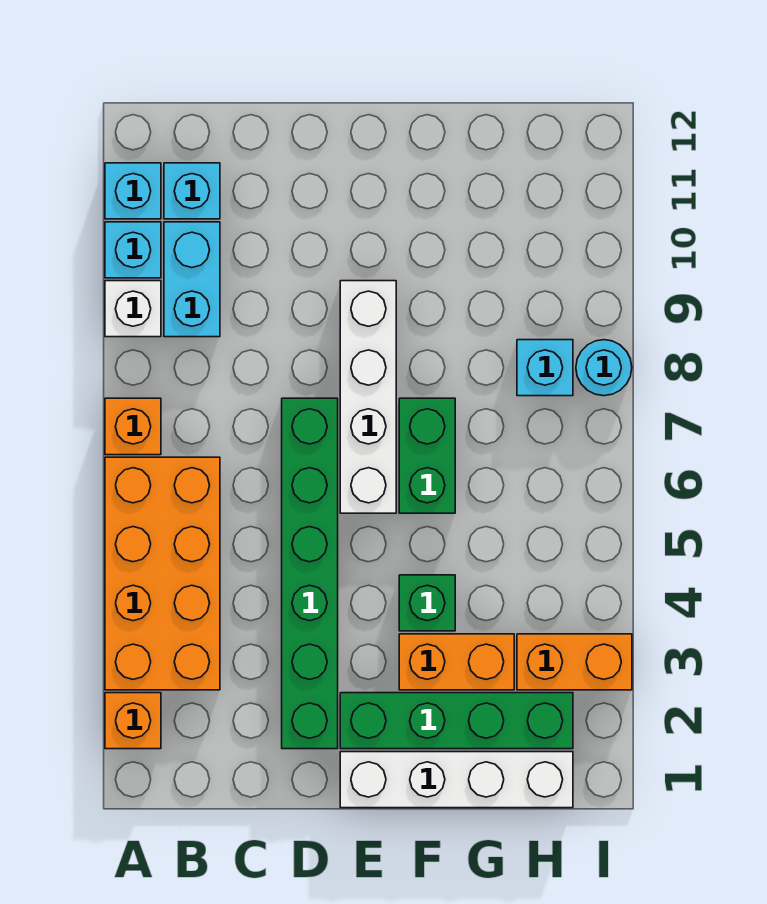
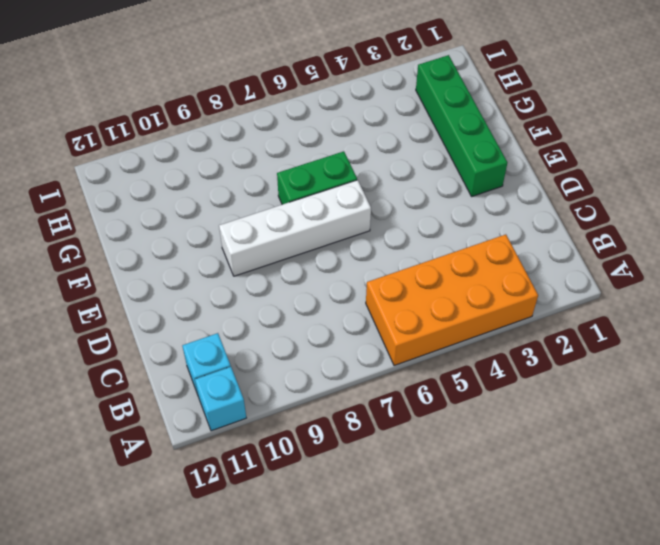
none -> orange brick A2 level 1
none -> orange brick A7 level 1
none -> white brick A9 level 1

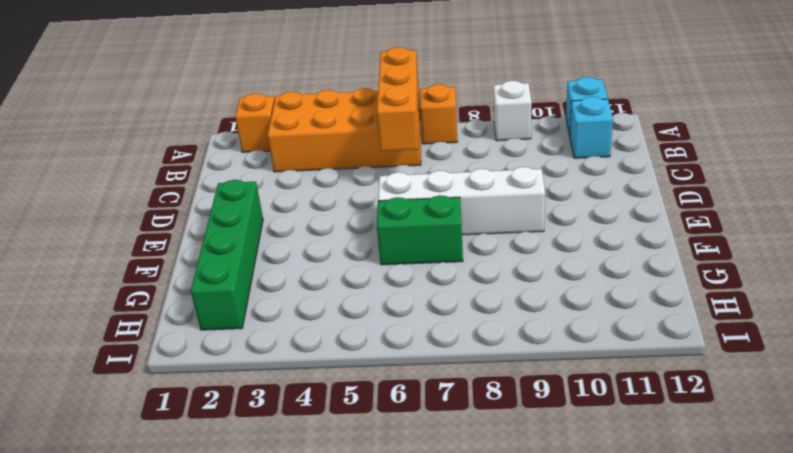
orange brick A6:C6 level 2 -> none
none -> cyan brick A10 level 1
none -> cyan brick B9:B10 level 1
none -> green brick D2:D7 level 1

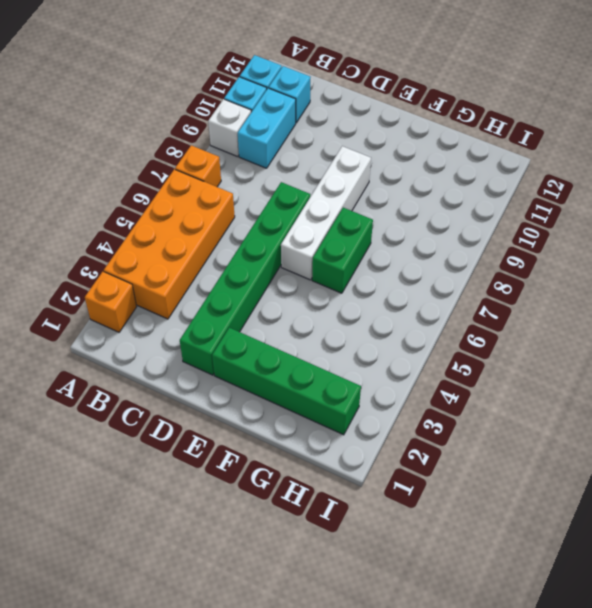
none -> white brick E1:H1 level 1
none -> orange brick F3:G3 level 1
none -> green brick F4 level 1

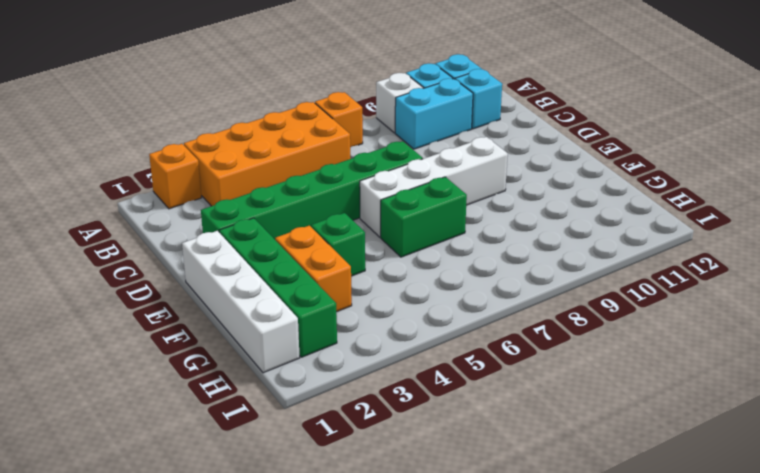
none -> orange brick H3:I3 level 1
none -> cyan brick H8 level 1
none -> cyan round brick I8 level 1

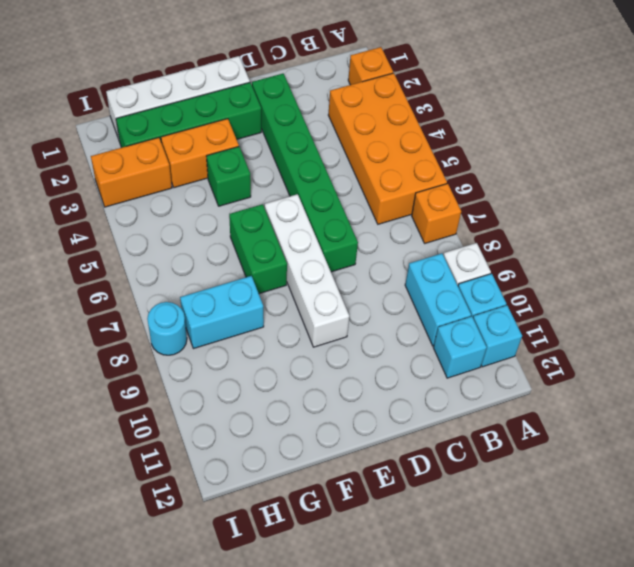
cyan brick G8:H8 level 1 -> cyan brick H8 level 1

